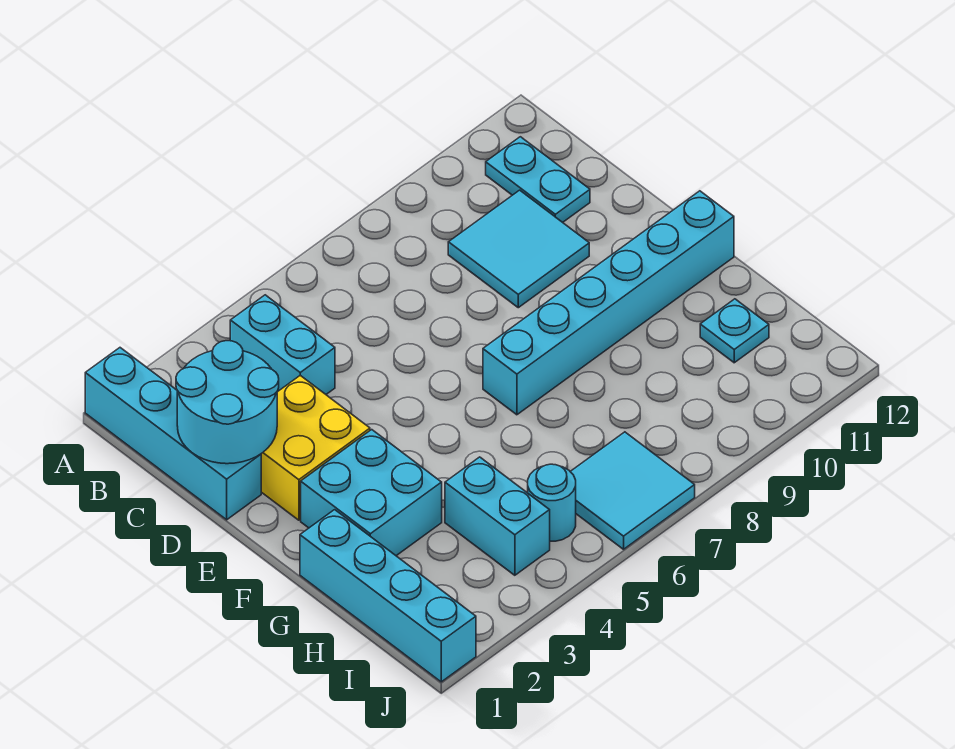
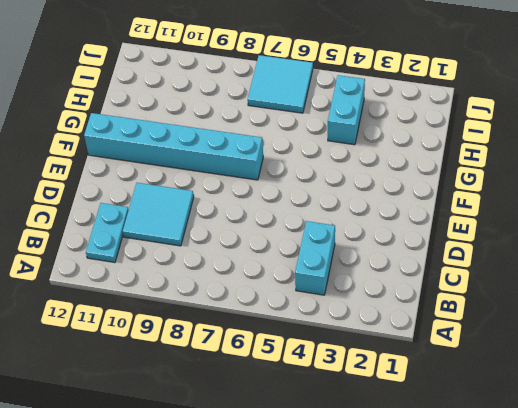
none -> cyan brick A1:D1 level 1
none -> yellow brick D2:E3 level 1
none -> cyan brick F2:G3 level 1

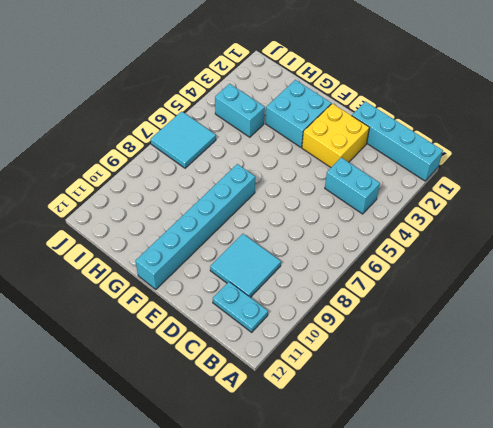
none -> cyan brick G1:J1 level 1
none -> cyan plate H11 level 1
none -> cyan round brick I5 level 1

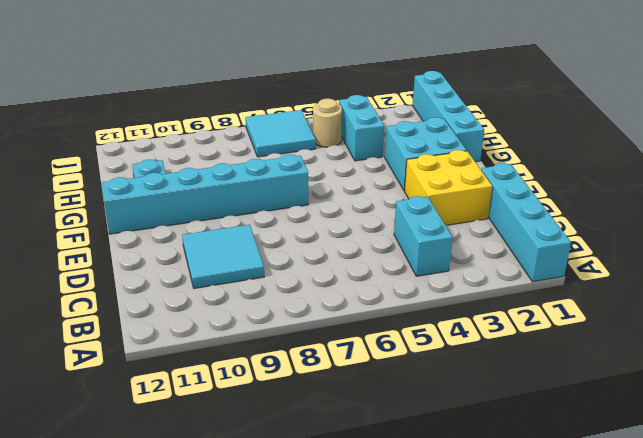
tan round brick I5 level 1 -> cyan round brick I5 level 1
none -> cyan plate B11:C11 level 1
none -> cyan round brick C1:D2 level 2

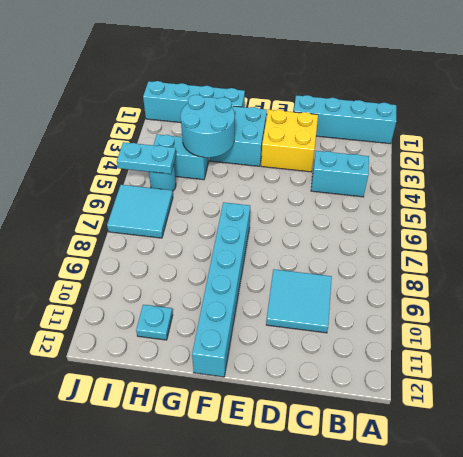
cyan round brick G3:H4 level 2 -> cyan round brick C1:D2 level 2
cyan plate I5:J5 level 2 -> cyan plate B11:C11 level 1

